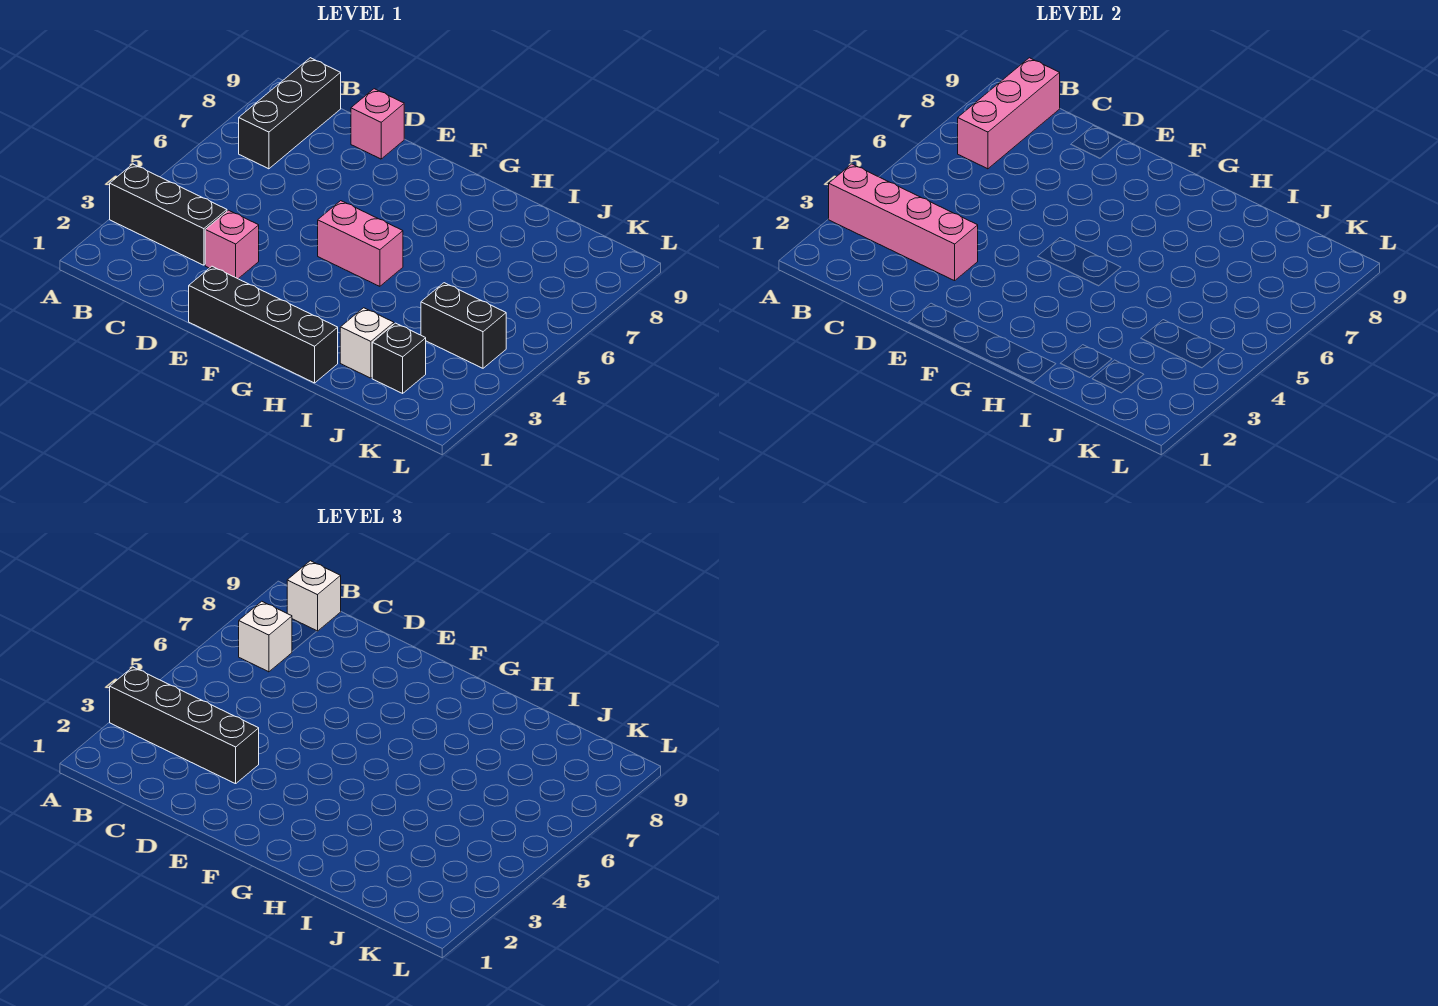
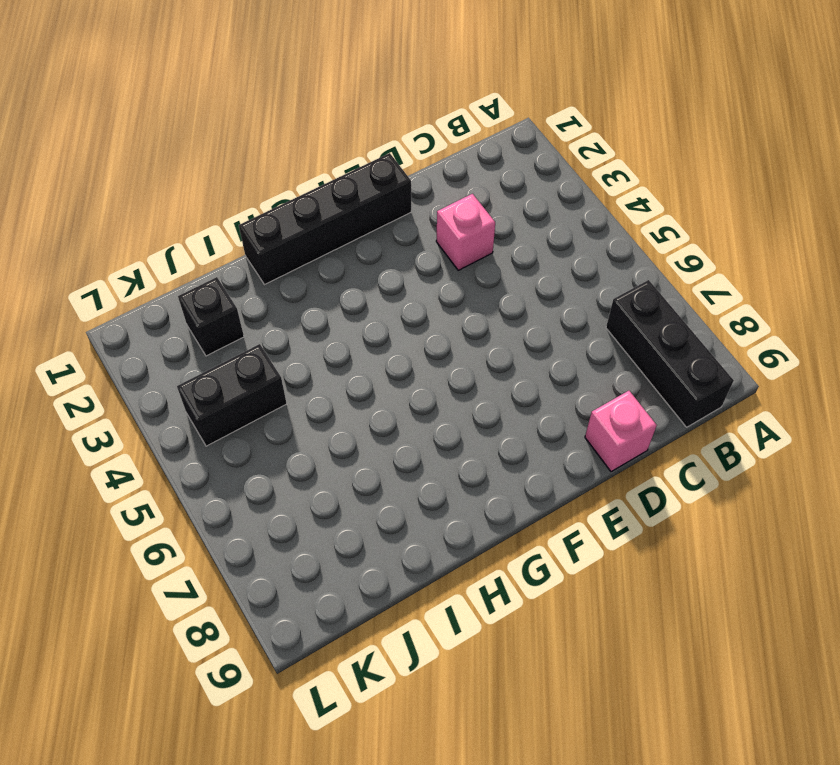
none -> black brick A3:C3 level 1
none -> pink brick F5:G5 level 1
none -> white brick I2 level 1

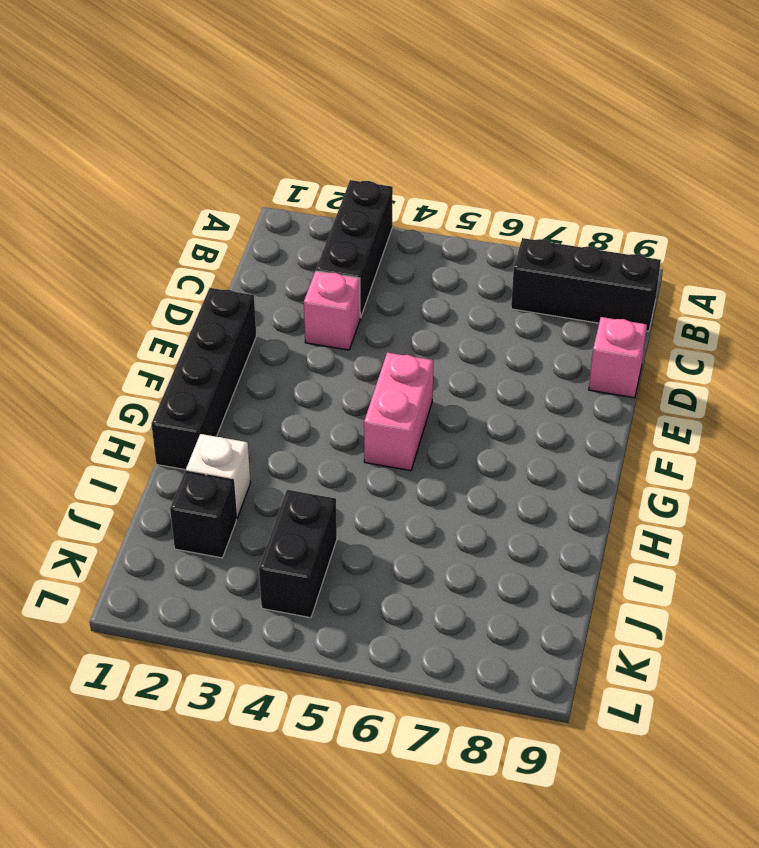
none -> pink brick A3:D3 level 2
none -> pink brick B7:B9 level 2
none -> black brick A3:D3 level 3

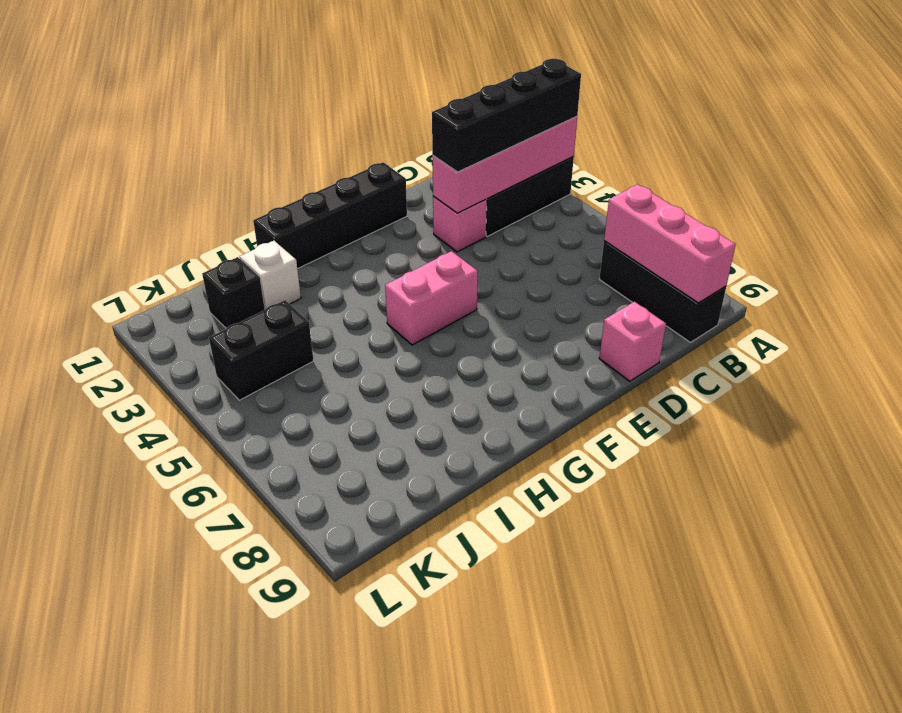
none -> white brick B7 level 3
none -> white brick B9 level 3

